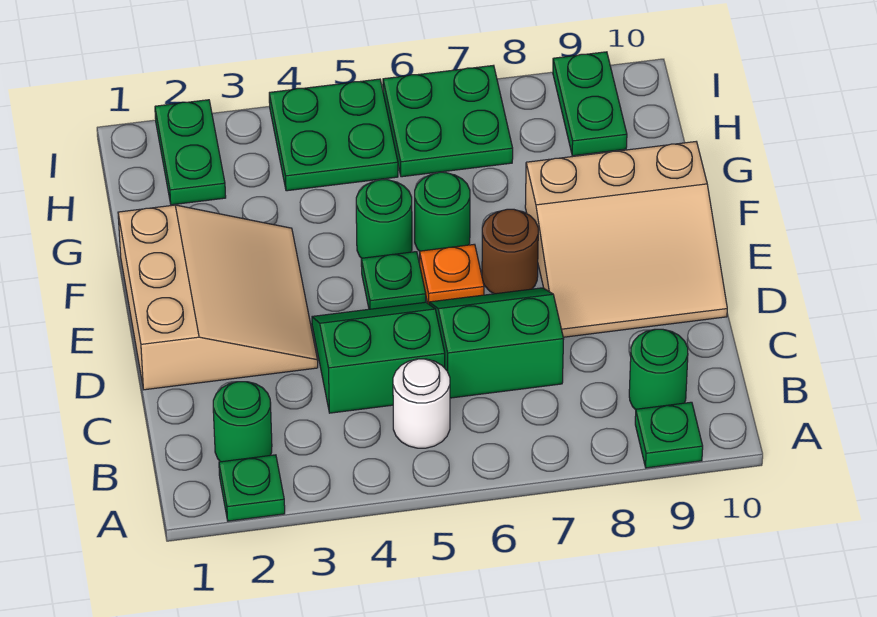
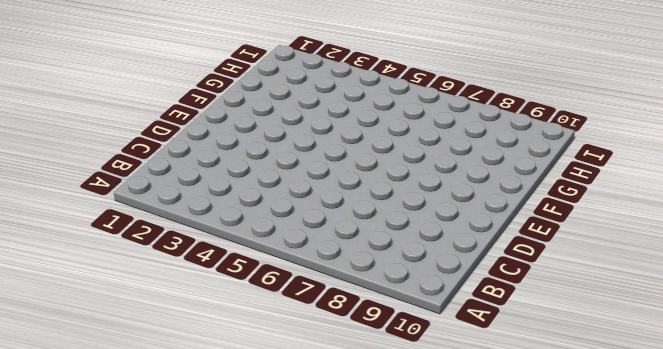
none -> green plate A2 level 1
none -> green plate A9 level 1
none -> green round brick B2 level 1

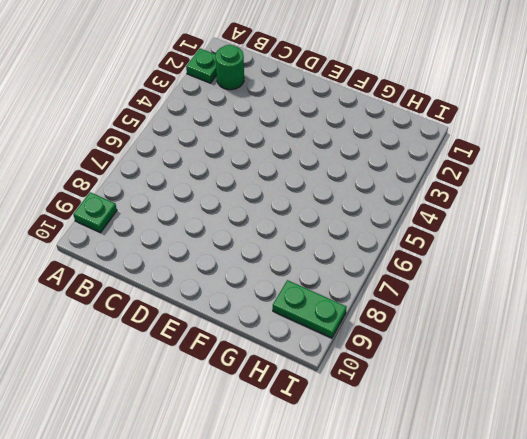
none -> white round brick B5 level 1
none -> green round brick B9 level 1
none -> green slope C4:D5 level 1 top C

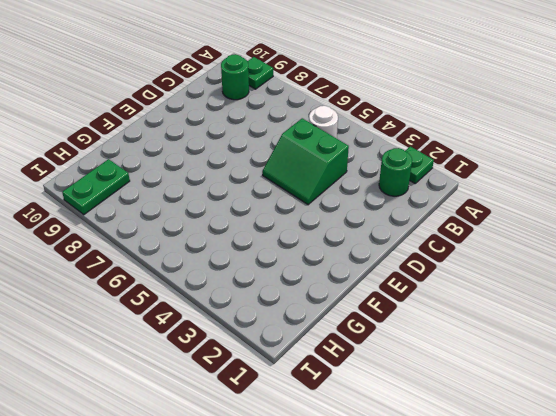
none -> green slope C6:D7 level 1 top C
none -> tan slope D1:F3 level 1 top 1
none -> tan slope D8:F10 level 1 top F

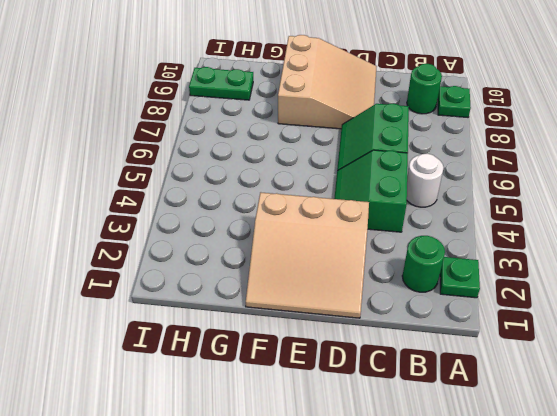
tan slope D1:F3 level 1 top 3 -> tan slope D1:F3 level 1 top 1
none -> green plate E5 level 1
none -> orange plate E6 level 1
none -> brown round brick E7 level 1

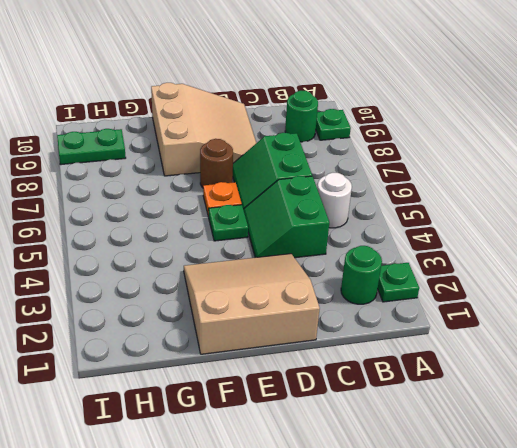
none -> green round brick F5 level 1
none -> green round brick F6 level 1
none -> green plate H2:I2 level 1

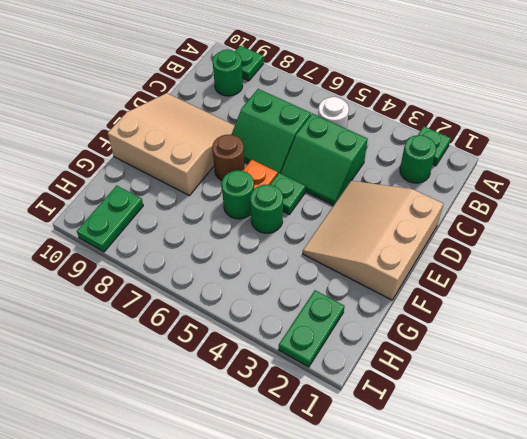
none -> green plate H4:I5 level 1
none -> green plate H6:I7 level 1

